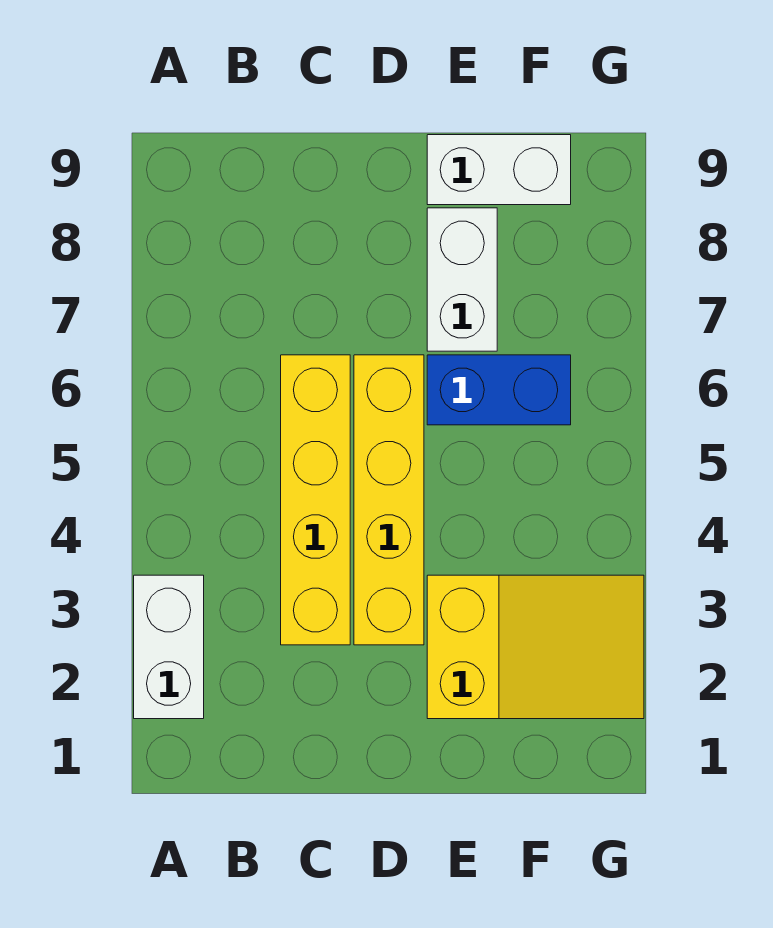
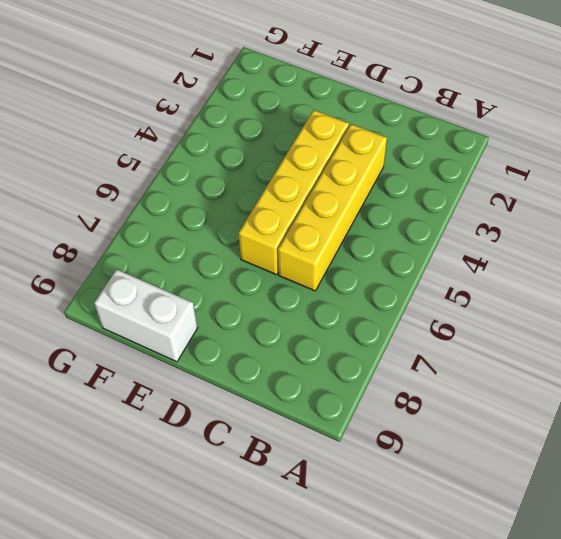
none -> white brick A2:A3 level 1
none -> yellow slope E2:G3 level 1 top E

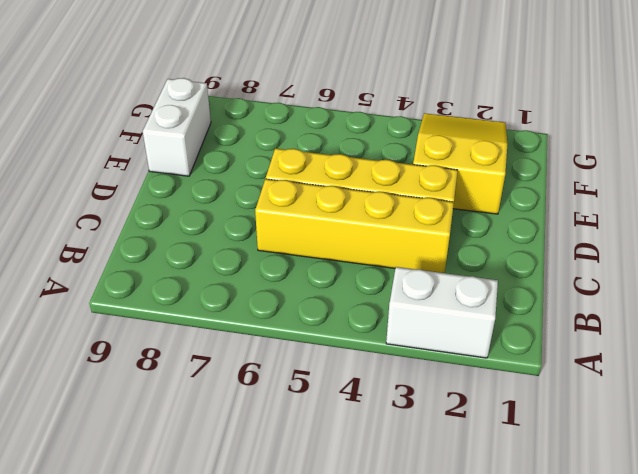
none -> blue brick E6:F6 level 1
none -> white brick E7:E8 level 1

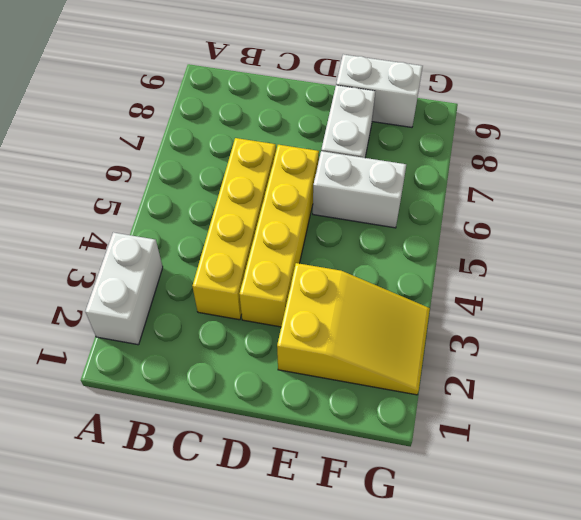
white brick E6:F6 level 1 -> blue brick E6:F6 level 1

